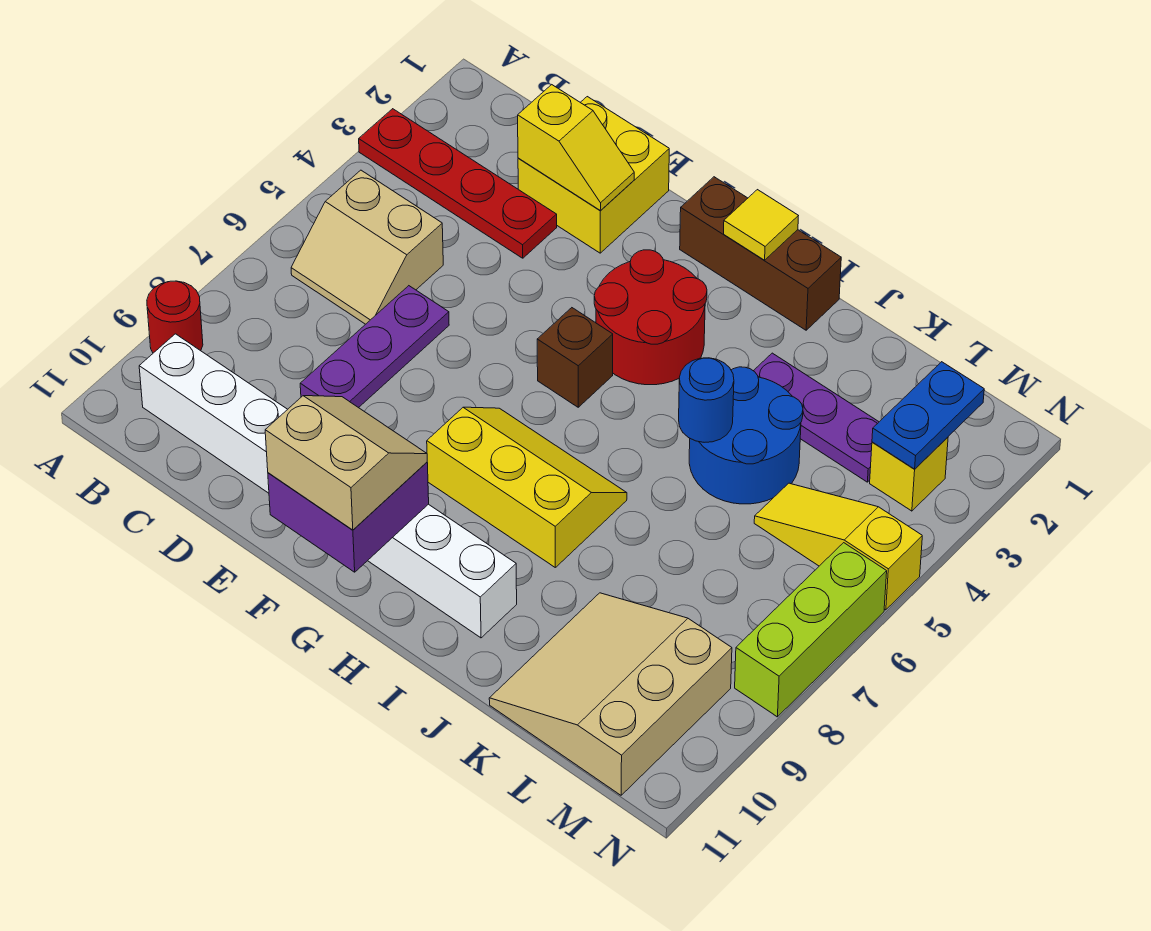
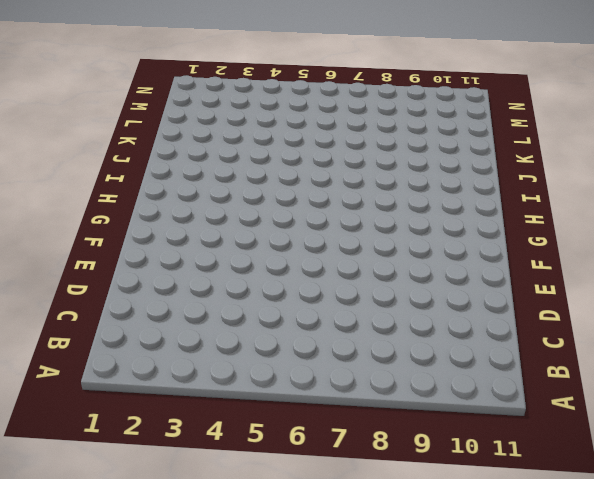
none -> red plate A3:D3 level 1
none -> red round brick A9 level 1
none -> tan slope B5:C6 level 1 top 5

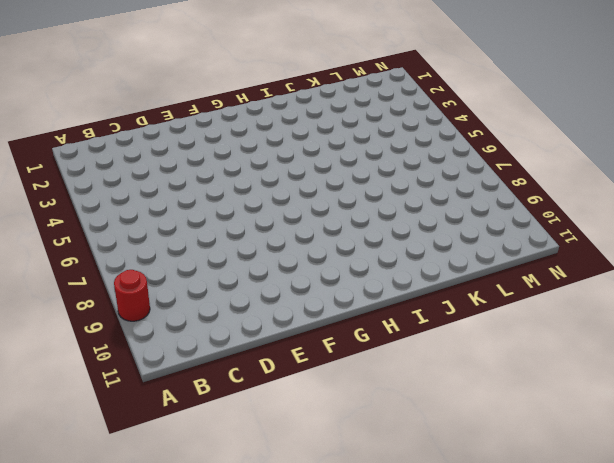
none -> red plate A3:D3 level 1
none -> tan slope B5:C6 level 1 top 5
none -> white brick B10:I10 level 1

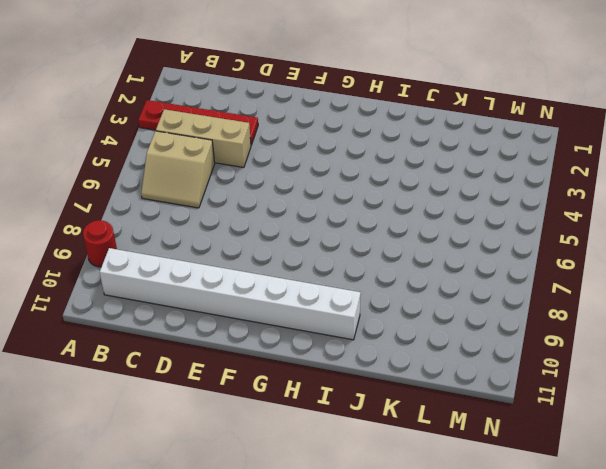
tan brick B4:D4 level 1 -> none
none -> yellow brick D1:E2 level 1
none -> purple plate D6:D8 level 1
none -> brown brick G1:I1 level 1

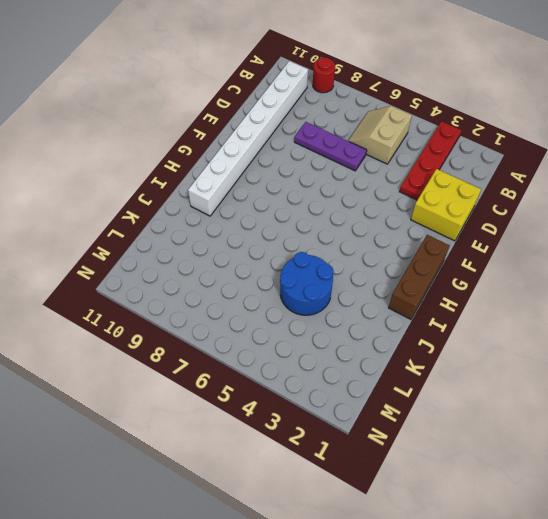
none -> red round brick G3:H4 level 1
none -> brown brick G5 level 1
none -> yellow slope G7:I8 level 1 top 8

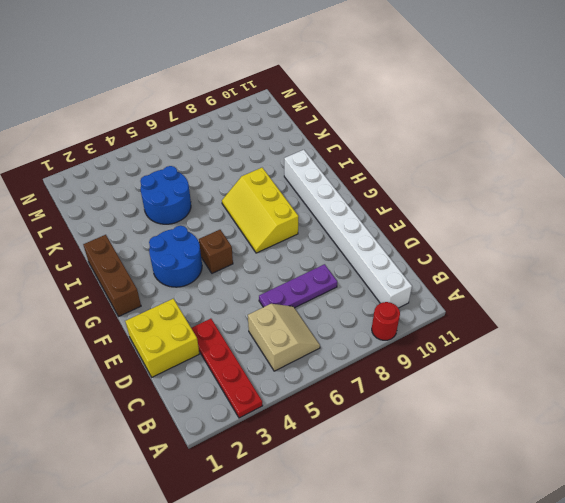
blue round brick G3:H4 level 1 -> red round brick G3:H4 level 1
none -> purple plate J3:L3 level 1
none -> tan slope K9:M11 level 1 top M
none -> yellow slope L5:N5 level 1 top N

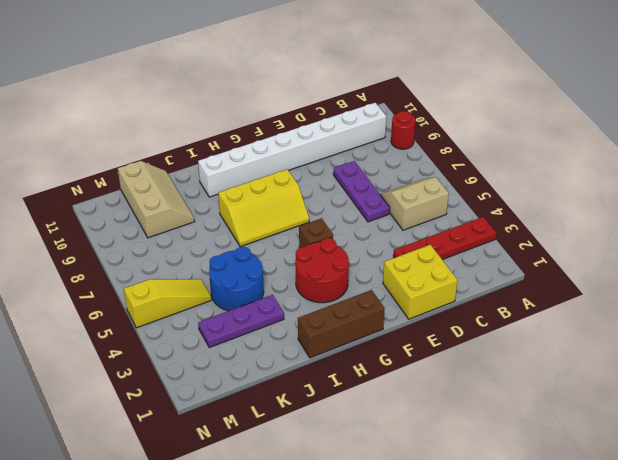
tan slope K9:L11 level 1 top L -> tan slope K9:M11 level 1 top M
none -> yellow brick M3 level 1
none -> lime brick N6:N8 level 1
none -> yellow slope D2:E2 level 2 top D

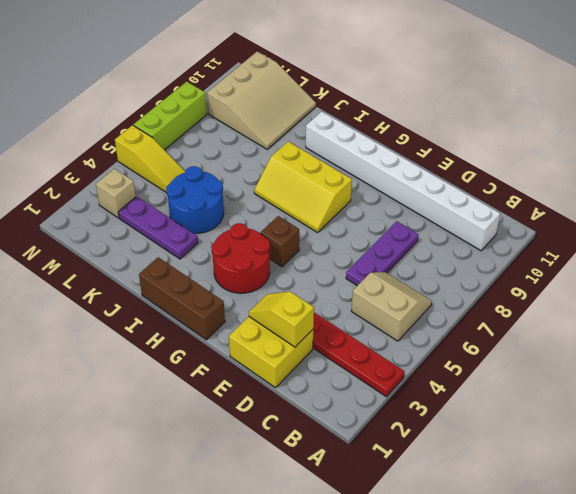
tan brick M3 level 1 -> yellow brick M3 level 1
none -> red round brick A9 level 1
none -> purple brick F10:G11 level 2
none -> yellow tile H1 level 2

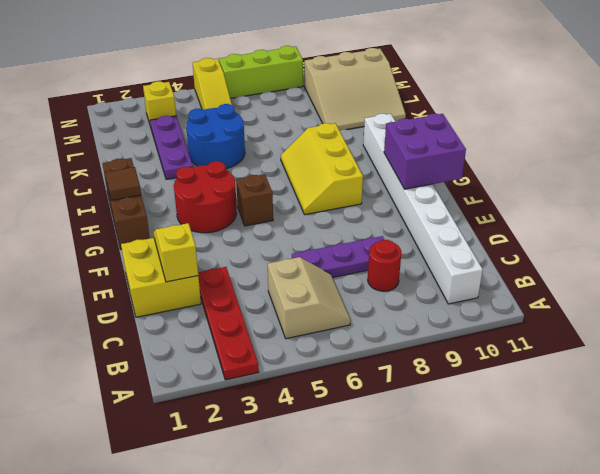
red round brick C8 level 1 -> red round brick A9 level 1
brown tile H1 level 2 -> yellow tile H1 level 2
none -> blue round brick J5 level 2
none -> blue plate M2:M3 level 2
none -> tan slope F10:G11 level 3 top 11

